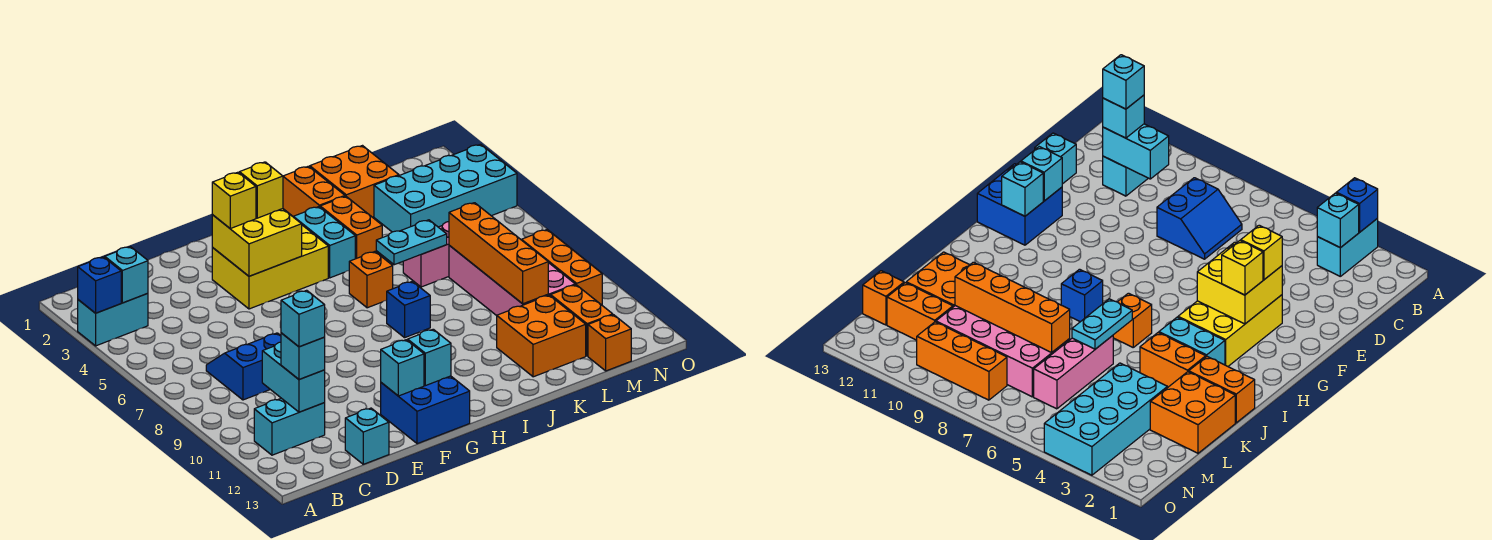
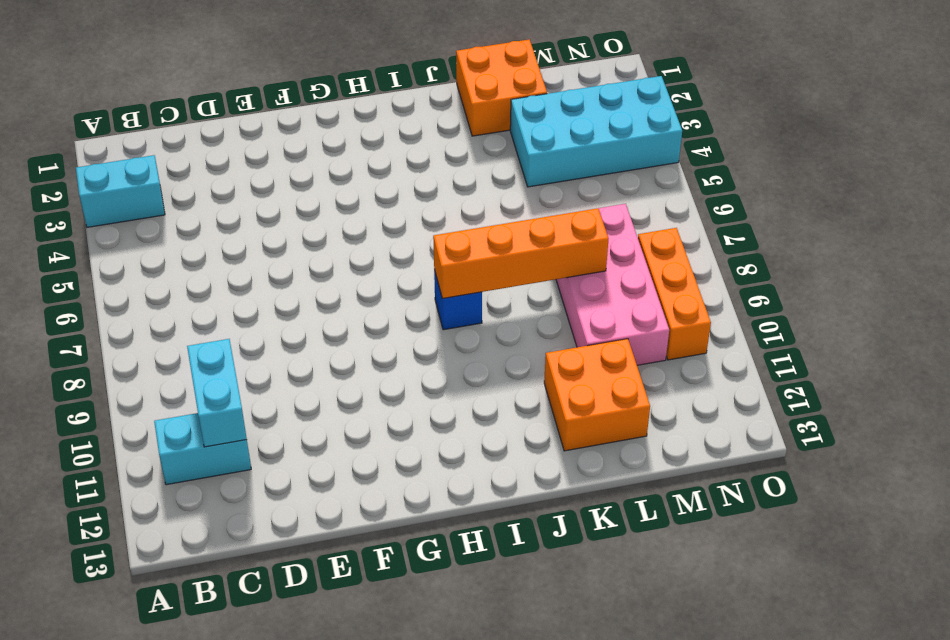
orange brick I8:L8 level 2 -> orange brick L7:L10 level 2
none -> blue slope C7:D8 level 1 top 8
none -> cyan brick D13 level 1
none -> yellow brick F3:H4 level 1
none -> blue brick F12:G13 level 1

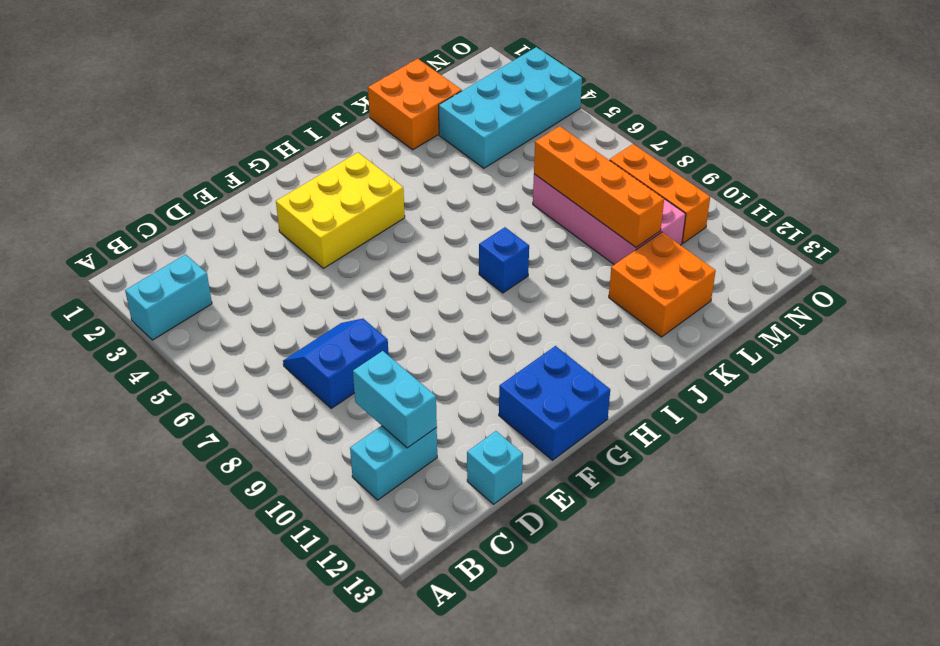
none -> cyan brick I3:I4 level 1
none -> orange brick I6 level 1
none -> orange brick J1:J2 level 1
none -> orange brick J3:J4 level 1

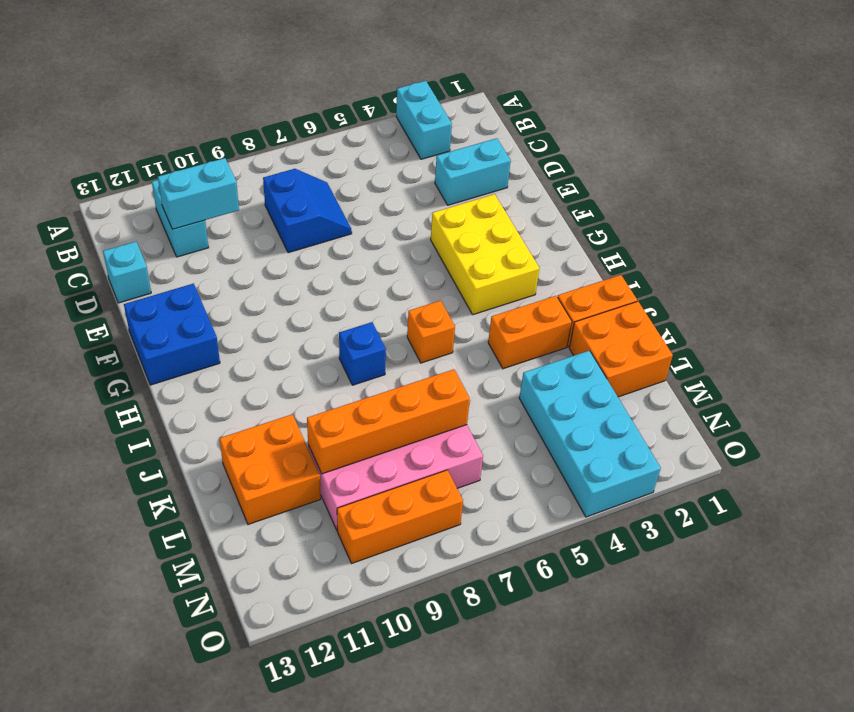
cyan brick D2:D3 level 1 -> cyan brick I3:I4 level 1
none -> pink brick K6:M6 level 1
none -> orange brick M11:M12 level 1
none -> orange brick M13 level 1
none -> blue brick A3 level 2

